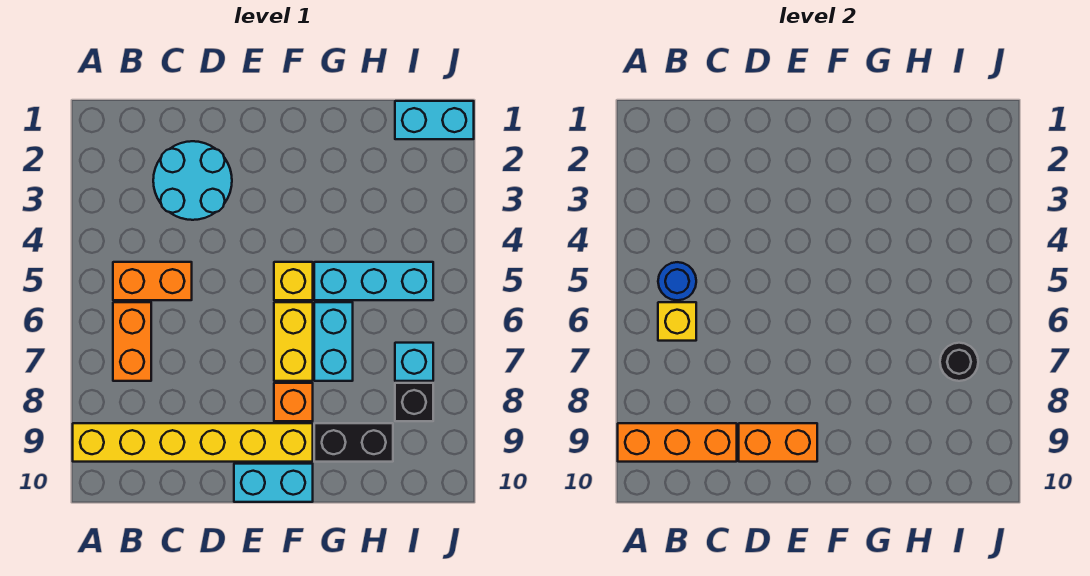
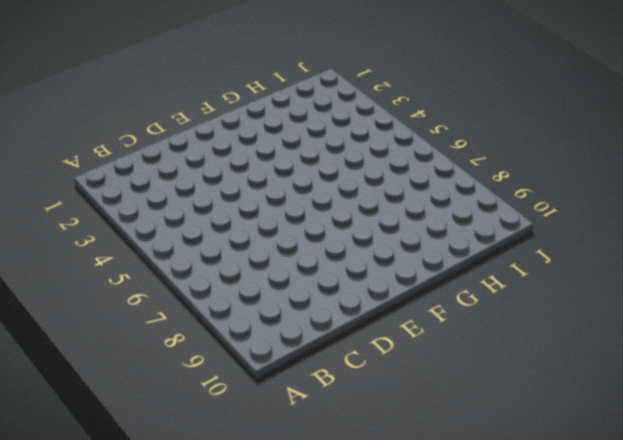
none -> yellow brick A9:F9 level 1
none -> orange brick B5:C5 level 1
none -> orange brick B6:B7 level 1

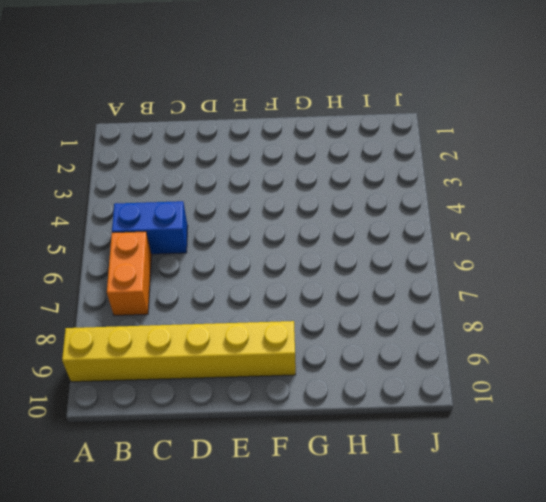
blue brick B5:C5 level 1 -> orange brick B5:C5 level 1
none -> cyan round brick C2:D3 level 1
none -> cyan brick E10:F10 level 1
none -> yellow brick F5 level 1

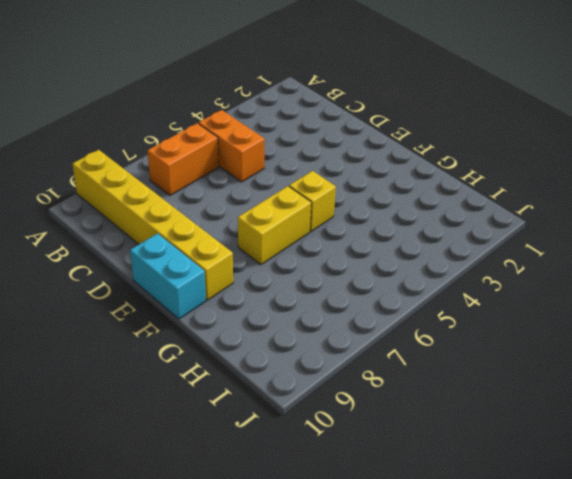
none -> cyan round brick C2:D3 level 1
none -> orange brick F8 level 1
none -> cyan brick G5:I5 level 1

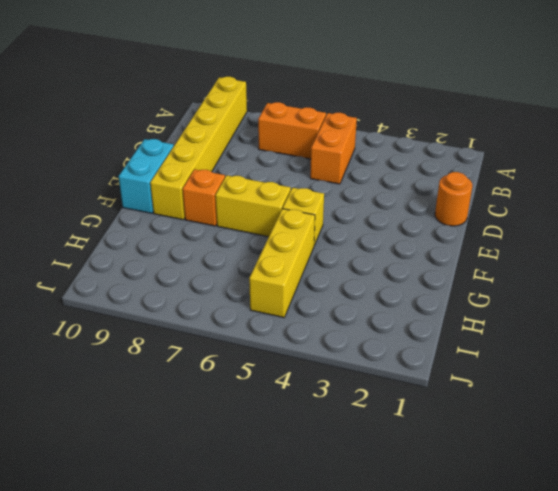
orange round brick D1 level 1 -> none
yellow brick G5:I5 level 1 -> cyan brick G5:I5 level 1
none -> cyan round brick C2:D3 level 1
none -> cyan brick G6:G7 level 1
none -> black brick G9:H9 level 1

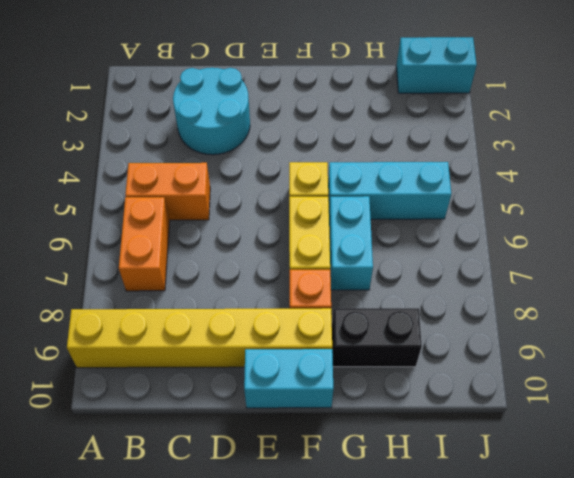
none -> cyan brick I7 level 1
none -> black brick I8 level 1
none -> orange brick A9:C9 level 2

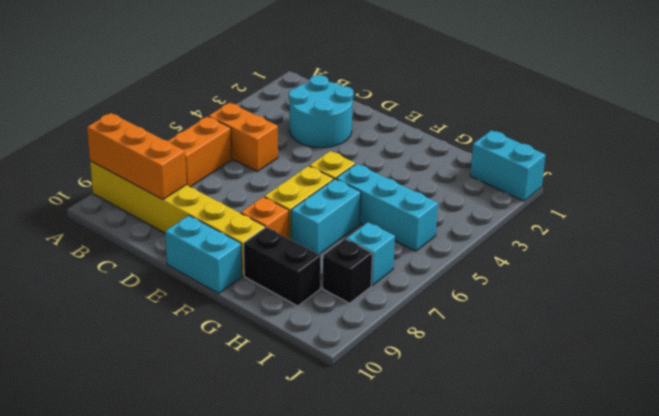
none -> blue round brick B5 level 2
none -> yellow brick B6 level 2
none -> orange brick D9:E9 level 2

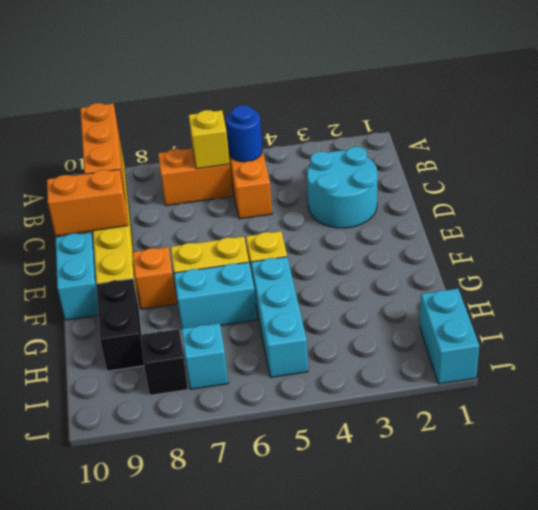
orange brick D9:D10 level 2 -> orange brick D9:E9 level 2
none -> black round brick I7 level 2

